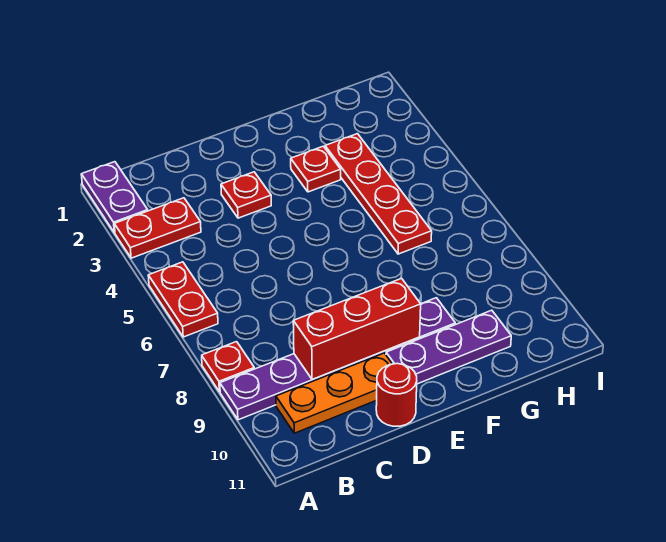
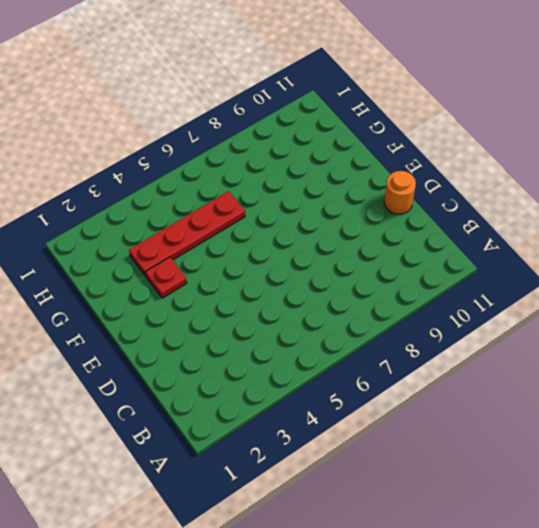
orange round brick D11 level 1 -> red round brick D11 level 1
none -> purple plate A1:A2 level 1
none -> red plate A3:B3 level 1
none -> red plate A5:A6 level 1

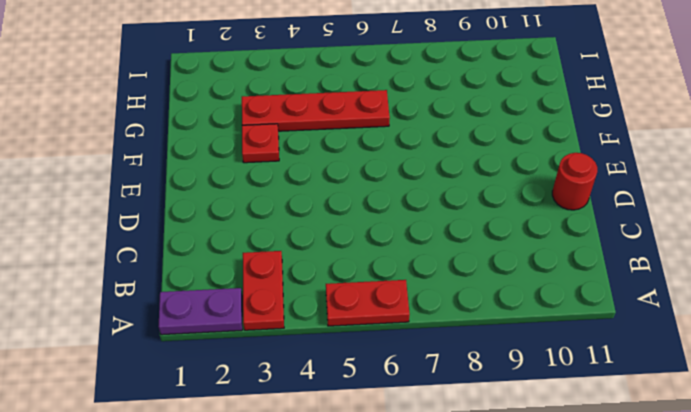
none -> red plate A8 level 1
none -> purple plate A9:F9 level 1
none -> orange plate B10:D10 level 1

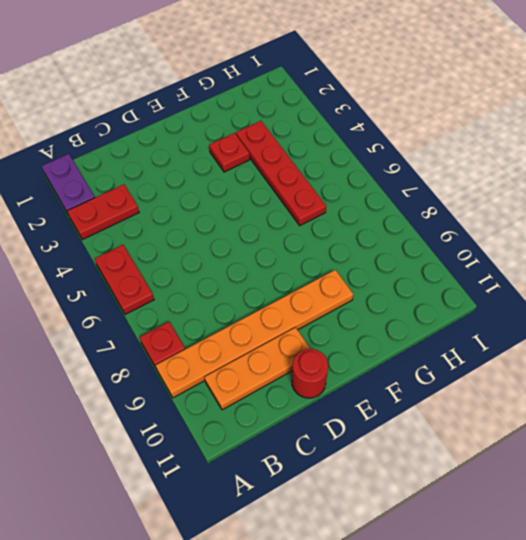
orange plate A9:F9 level 1 -> purple plate A9:F9 level 1
none -> red plate D3 level 1
none -> purple plate E10:G10 level 1
none -> red brick C9:E9 level 2

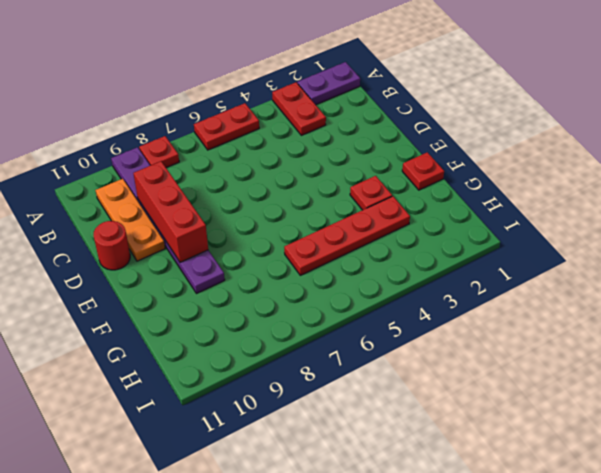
red plate F1 level 1 -> red plate D3 level 1
none -> purple plate E10:G10 level 1

